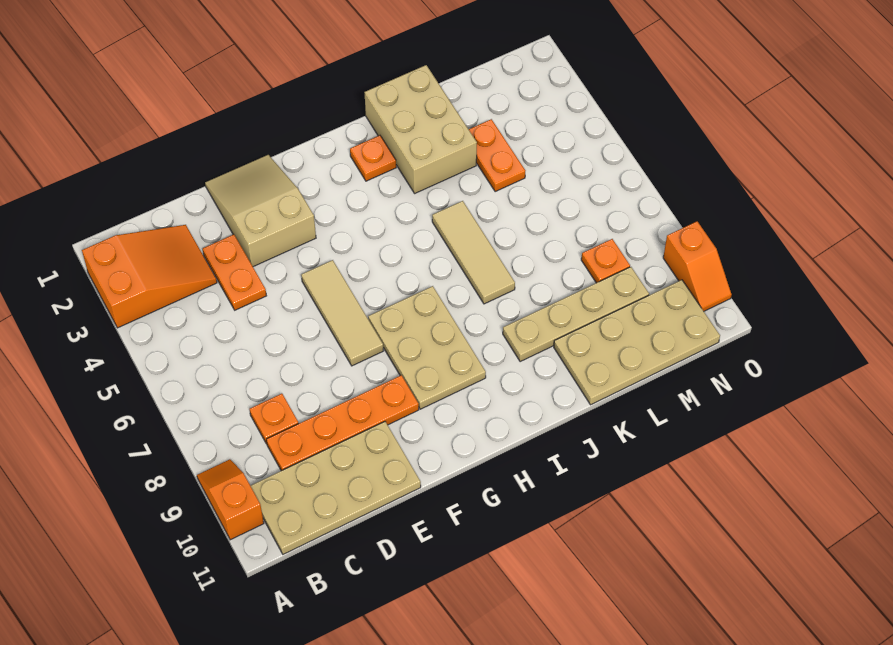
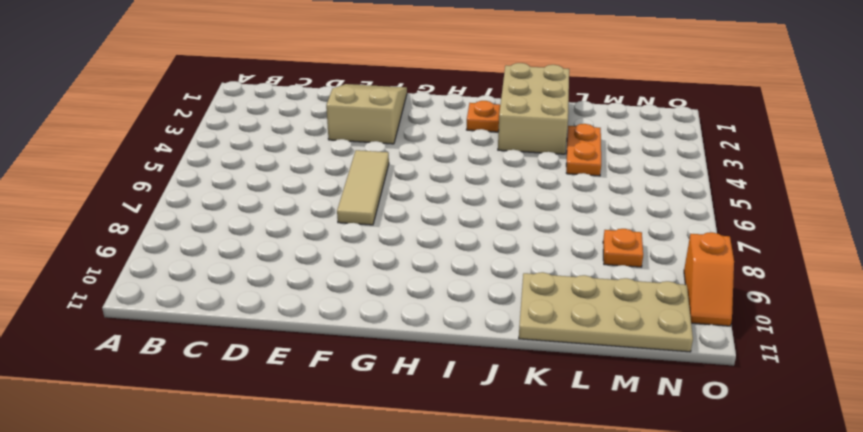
none -> orange slope A2:C3 level 1 top A
none -> orange slope A9:A10 level 1 top 10
none -> tan plate B10:E11 level 1

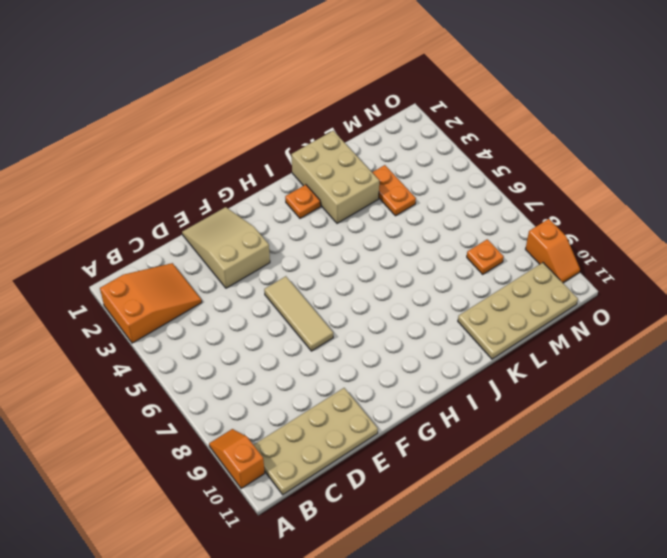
none -> orange plate C8 level 1
none -> orange plate C9:F9 level 1
none -> orange plate D3:D4 level 1

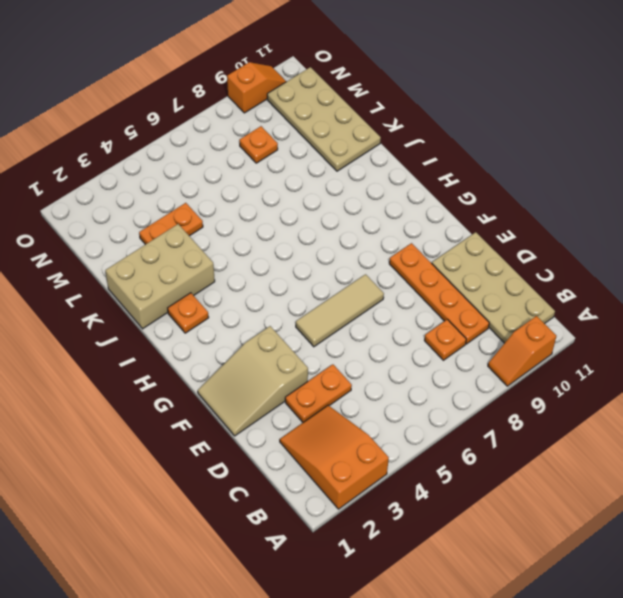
none -> tan plate G7:H9 level 1
none -> tan tile J5:J7 level 1
none -> tan plate J9:M9 level 1

